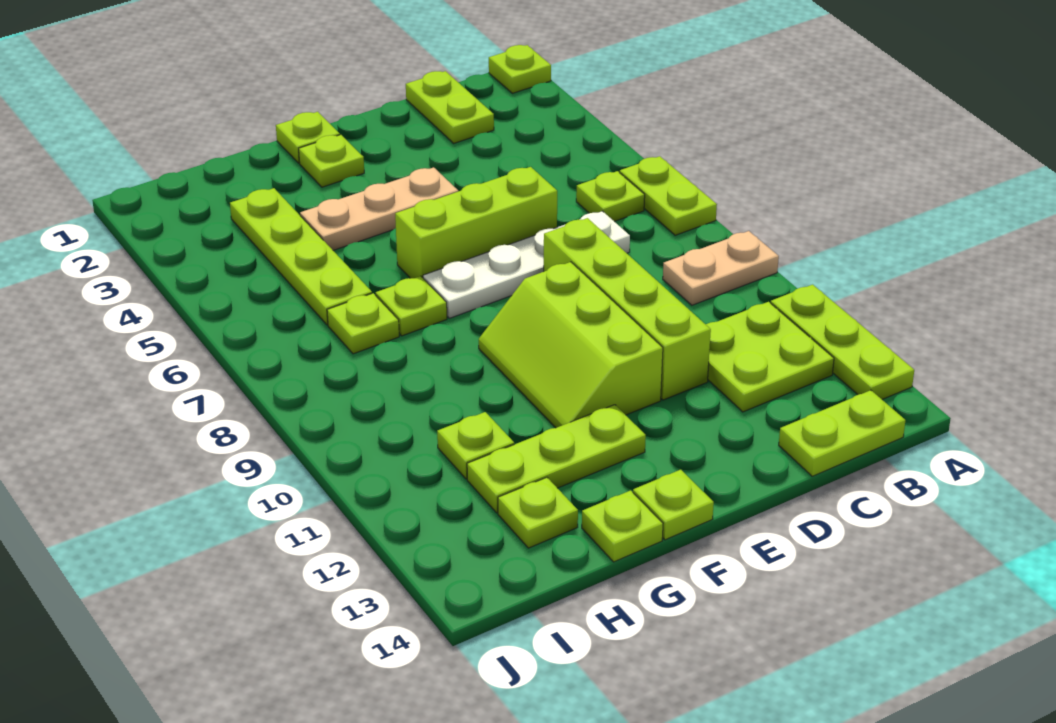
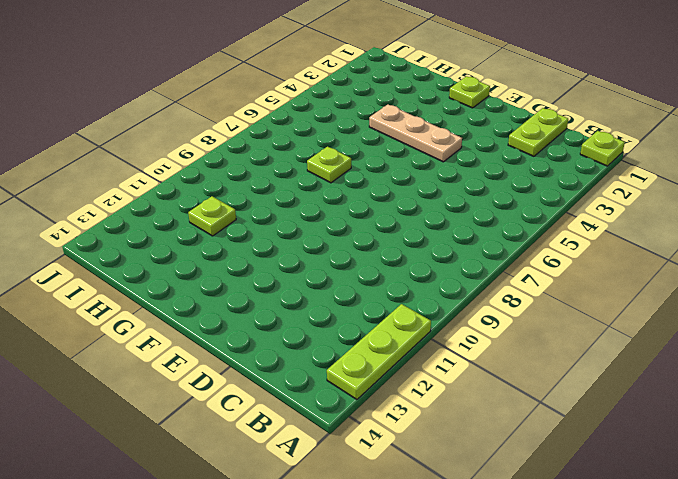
none -> lime plate A6:A7 level 1
none -> tan plate A9:B9 level 1
none -> lime plate B6 level 1

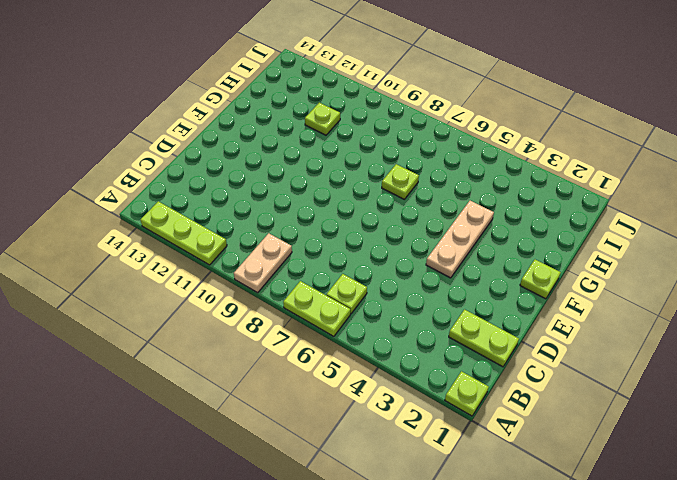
none -> lime plate B11:C12 level 1
none -> lime plate B14:C14 level 1
none -> white plate C7:F7 level 1

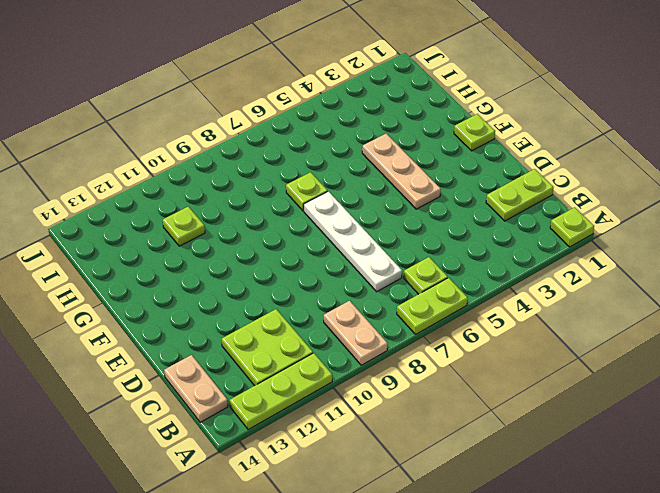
tan plate B14:C14 level 1 -> lime plate B14:C14 level 1
none -> lime brick D6:F6 level 1
none -> lime brick D8:D11 level 1
none -> lime slope E9:F11 level 1 top E

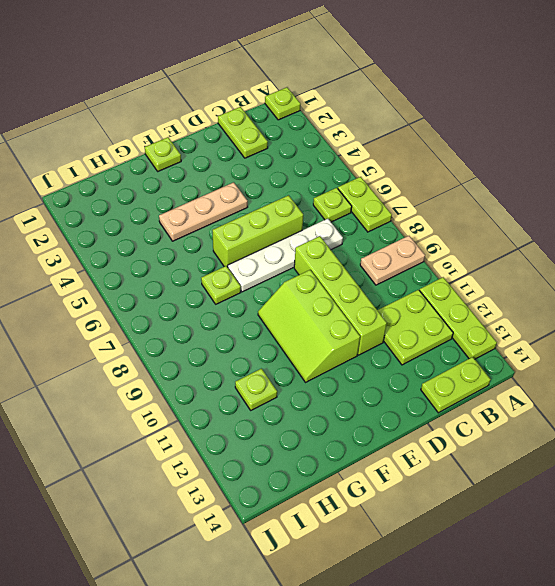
none -> lime plate F2 level 1
none -> lime plate F12:H12 level 1
none -> lime plate F14 level 1

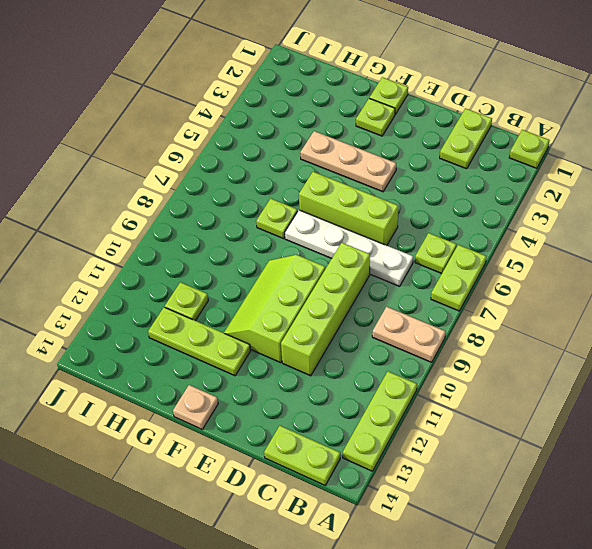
tan plate F14 level 1 -> lime plate F14 level 1
none -> lime plate B11:C12 level 1
none -> lime plate G14 level 1
none -> lime plate H3:H6 level 1

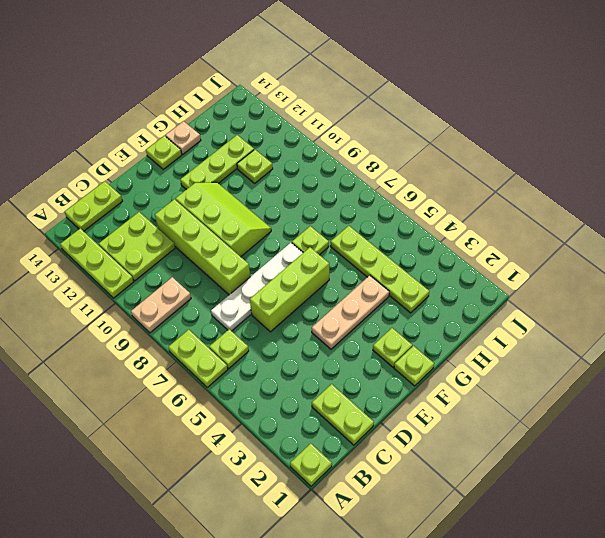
tan plate G14 level 1 -> lime plate G14 level 1
none -> lime plate H7 level 1
none -> lime plate H13 level 1

